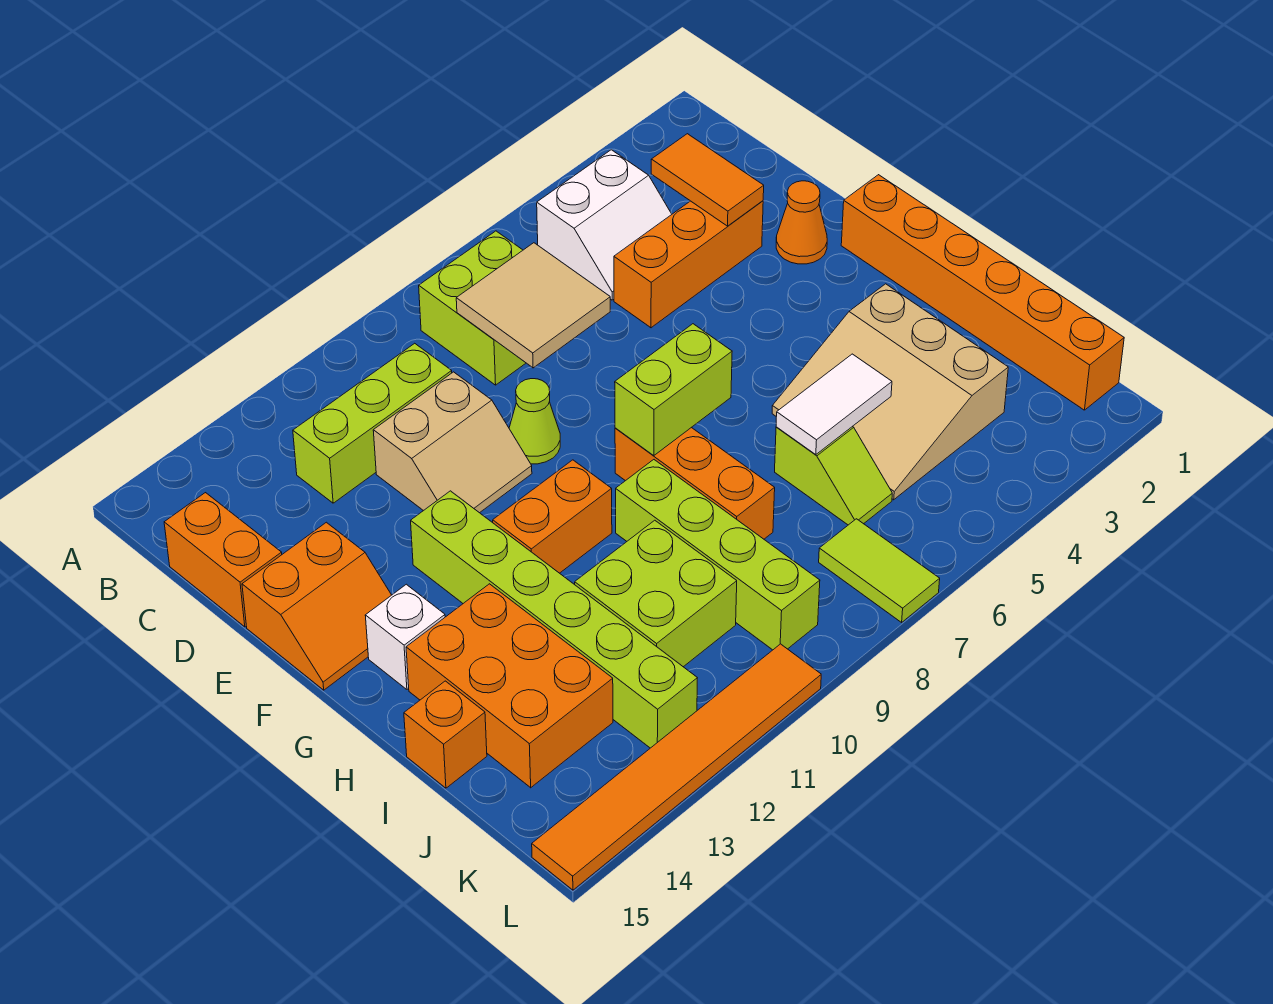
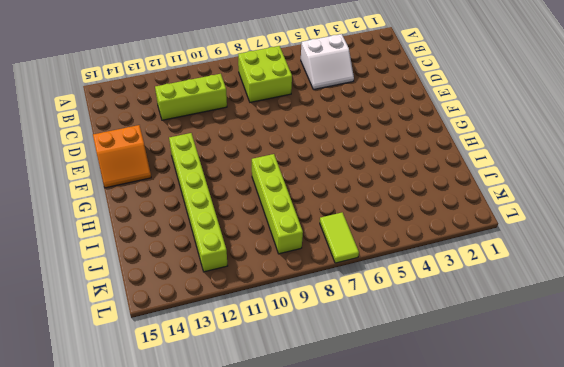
none -> orange brick C15:D15 level 1
none -> orange brick D3:D5 level 1
none -> tan slope D10:E11 level 1 top D

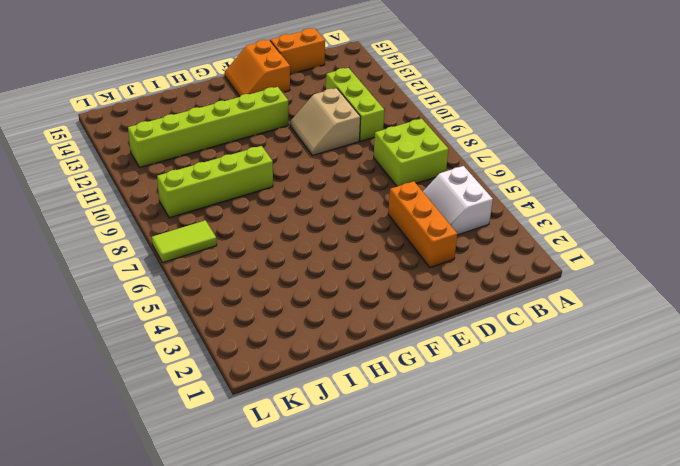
none -> orange cone E2 level 1
none -> lime cone E9 level 1
none -> orange brick F1:K1 level 1

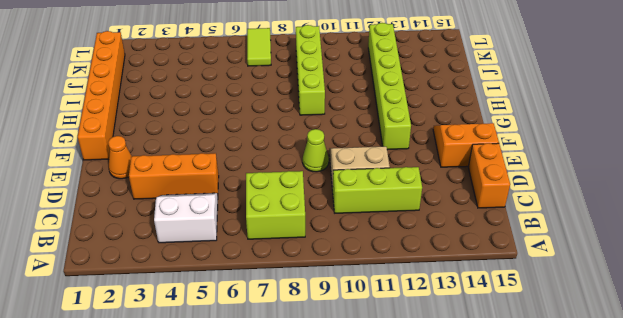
none -> orange brick G8:I8 level 1
none -> orange brick G10:G11 level 1
none -> white brick G14 level 1

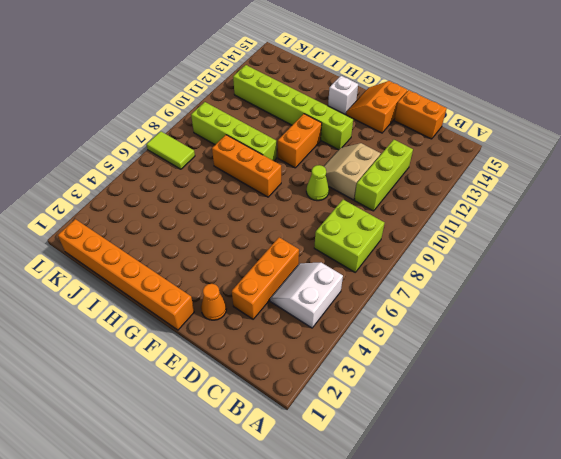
none -> tan slope H3:J5 level 1 top 3
none -> orange brick H13:J14 level 1
none -> lime slope I6:J6 level 1 top I

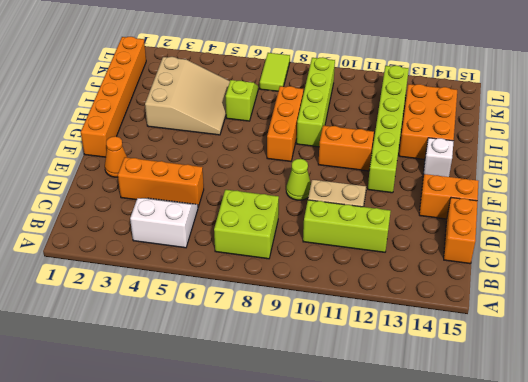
none -> lime brick I10:J11 level 1
none -> orange brick I15 level 1
none -> orange tile L10:L15 level 1

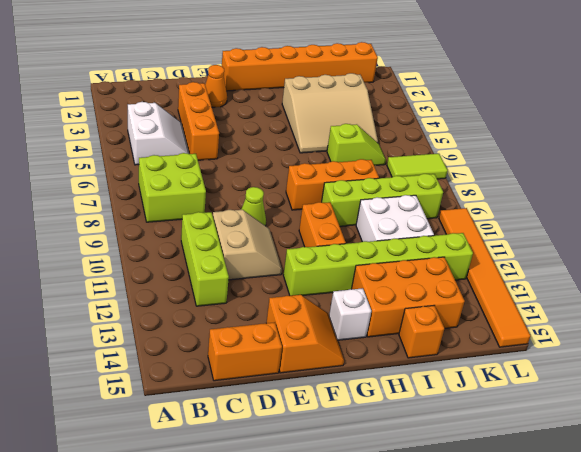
white brick I10:J11 level 1 -> lime brick I10:J11 level 1
none -> orange tile C3:D3 level 2
none -> tan tile C7:D8 level 2
none -> lime brick G7:G8 level 2

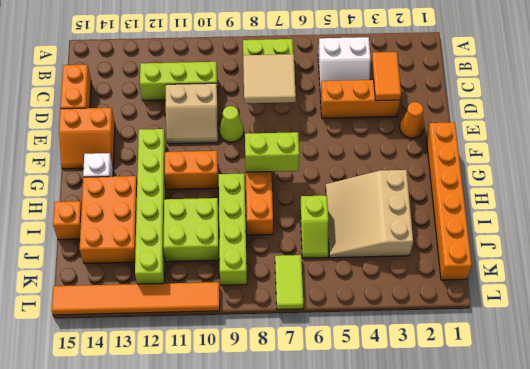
none -> white tile I5:I6 level 2

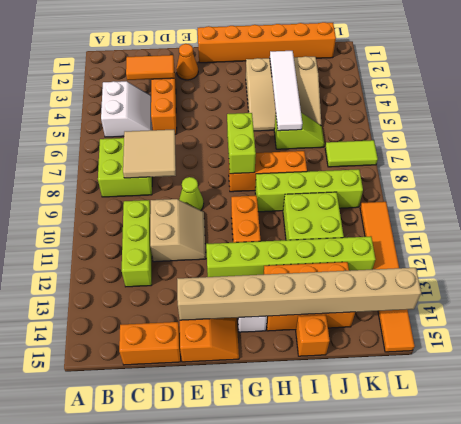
tan brick E14:L14 level 2 -> none
white tile I3:I6 level 2 -> white tile I5:I6 level 2

